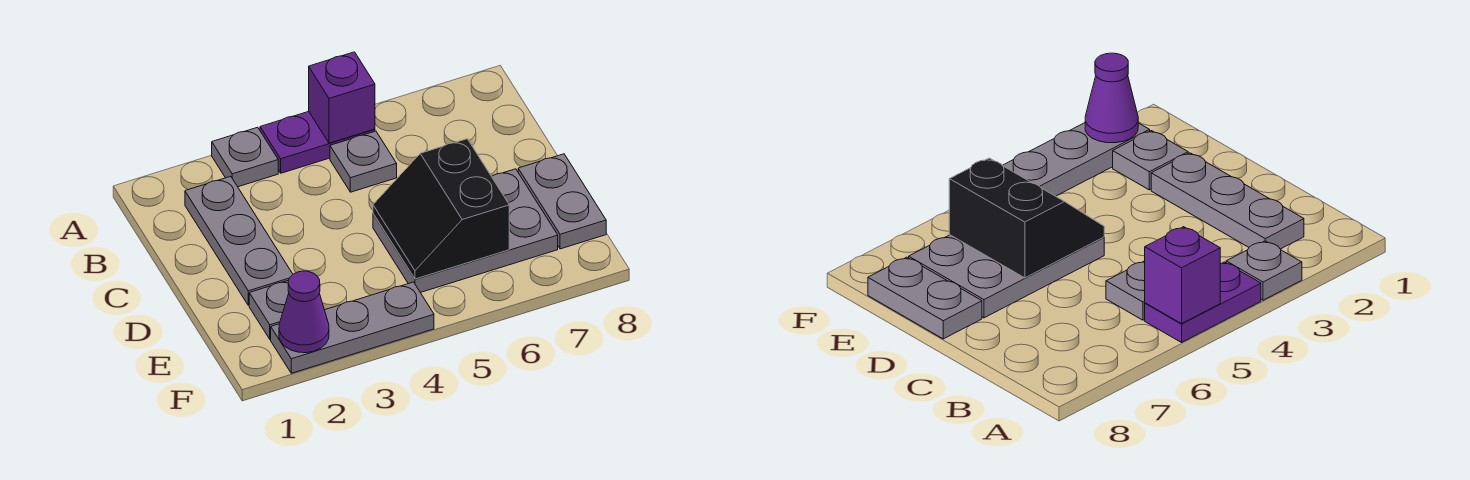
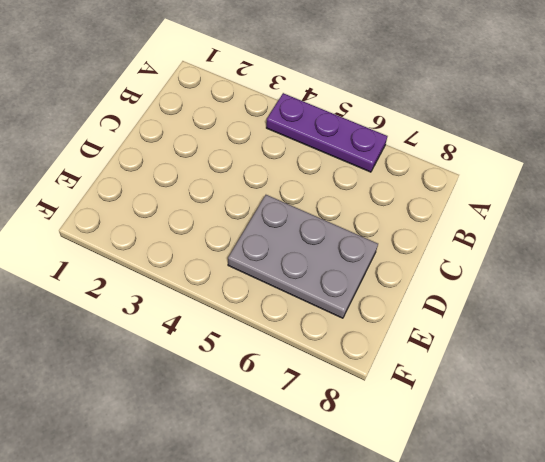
purple plate A4:A6 level 1 -> purple plate A4:A5 level 1
none -> grey plate A3 level 1
none -> grey plate B2:D2 level 1

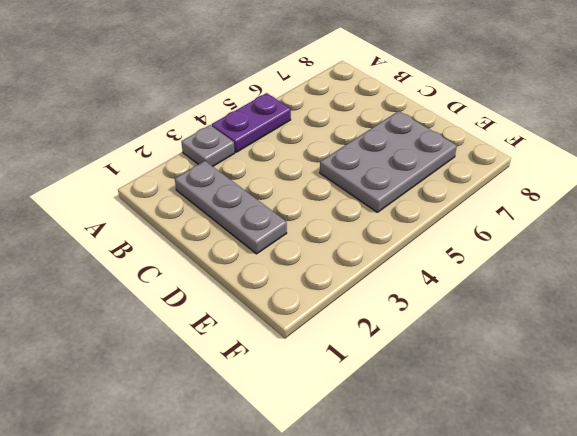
none -> grey plate B5 level 1
none -> grey plate D8:E8 level 1

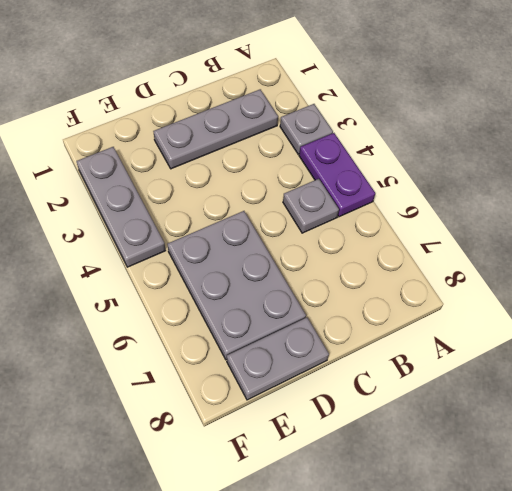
none -> grey plate E2 level 1
none -> purple brick A5 level 2

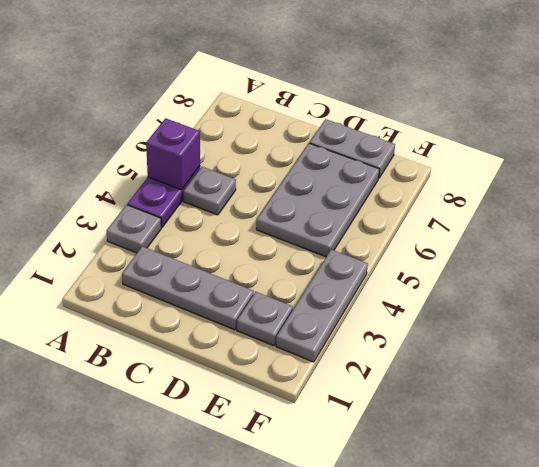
none -> black slope D5:E6 level 2 top 6
none -> purple cone F2 level 2

